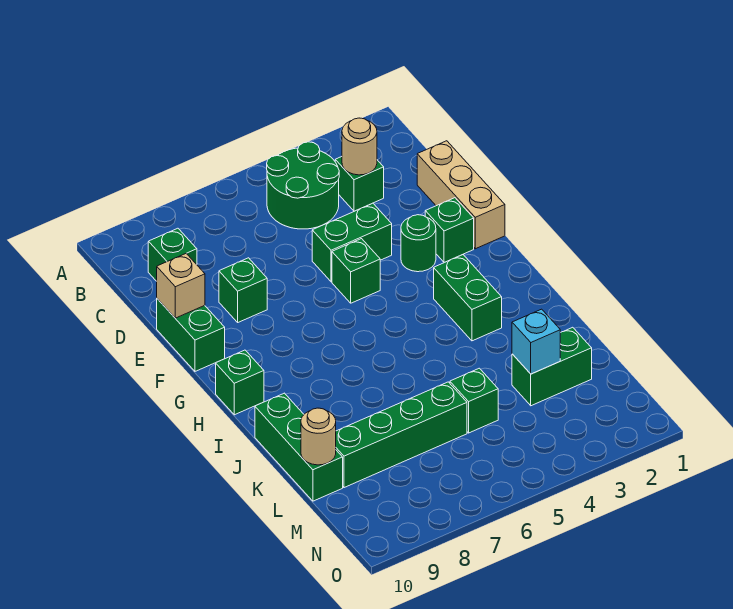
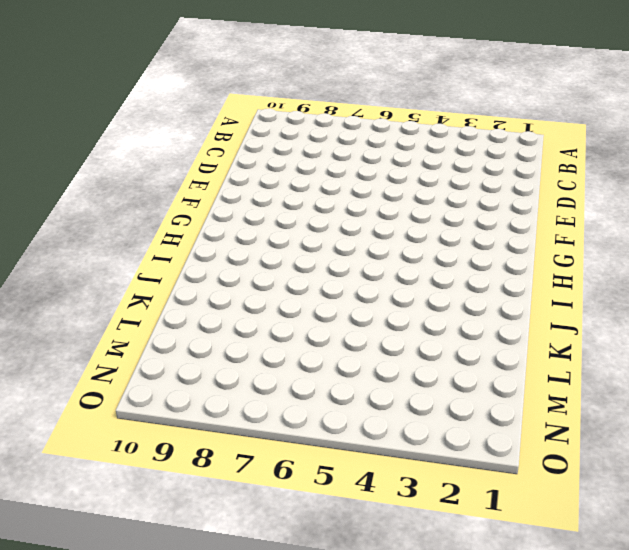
none -> green round brick B4:C5 level 1
none -> green brick C3 level 1
none -> green brick C9 level 1

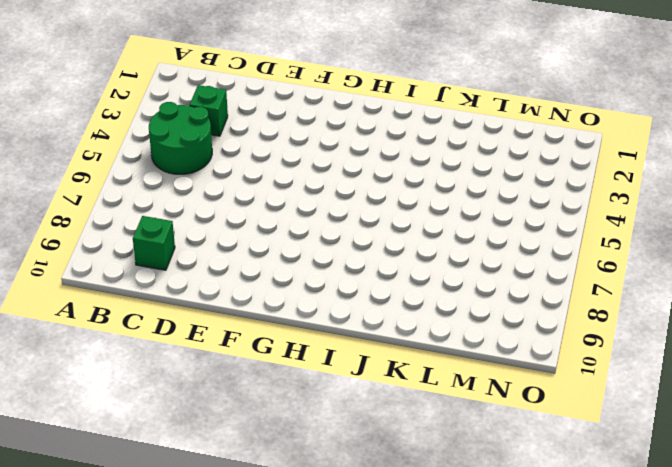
none -> tan brick D1:F1 level 1
none -> green brick E4:E5 level 1
none -> green brick E8 level 1

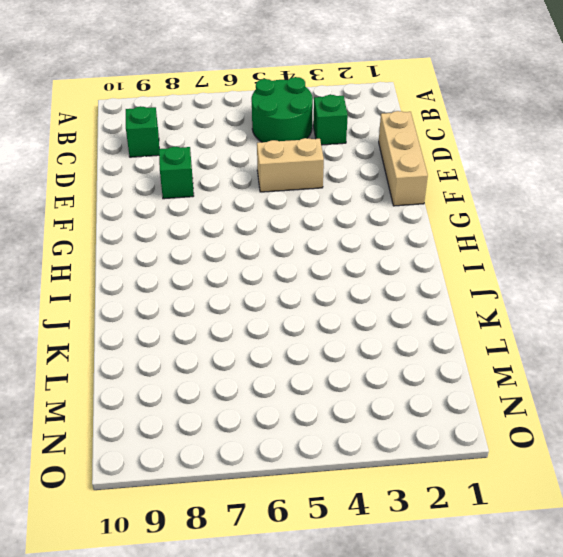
tan brick E4:E5 level 1 -> green brick E4:E5 level 1
none -> green brick E10:F10 level 1
none -> green brick F2 level 1
none -> green round brick F3 level 1

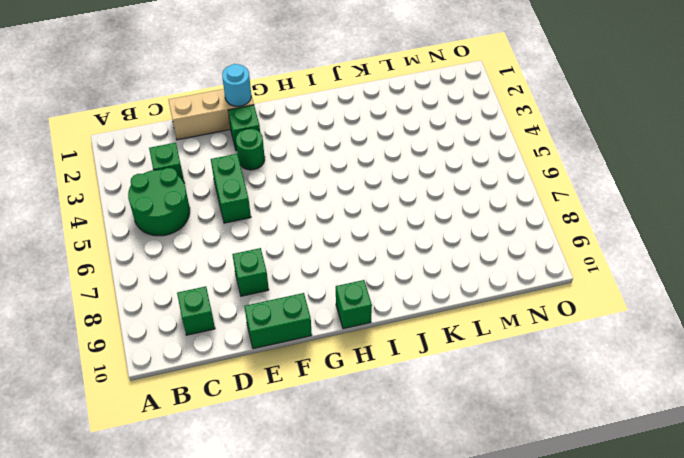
cyan round brick F1 level 2 -> none
none -> green brick F5 level 1
none -> green brick H3:I3 level 1
none -> green brick J10:L10 level 1

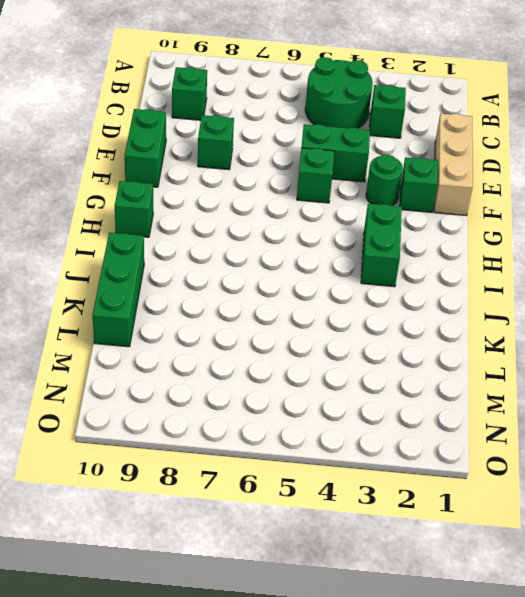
none -> green brick L2:L3 level 1
none -> green brick L5 level 1
none -> green brick L6:L9 level 1

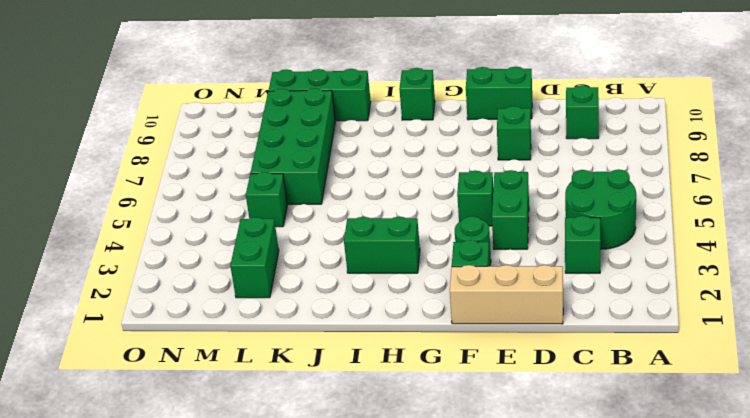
green brick K6:L9 level 1 -> green brick L6:L9 level 1
none -> tan round brick C3 level 2
none -> tan brick E10 level 2
none -> cyan brick L3 level 2

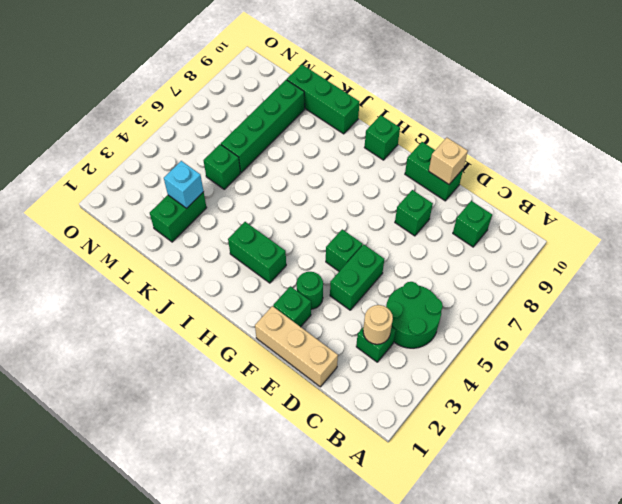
none -> tan round brick L10 level 2

